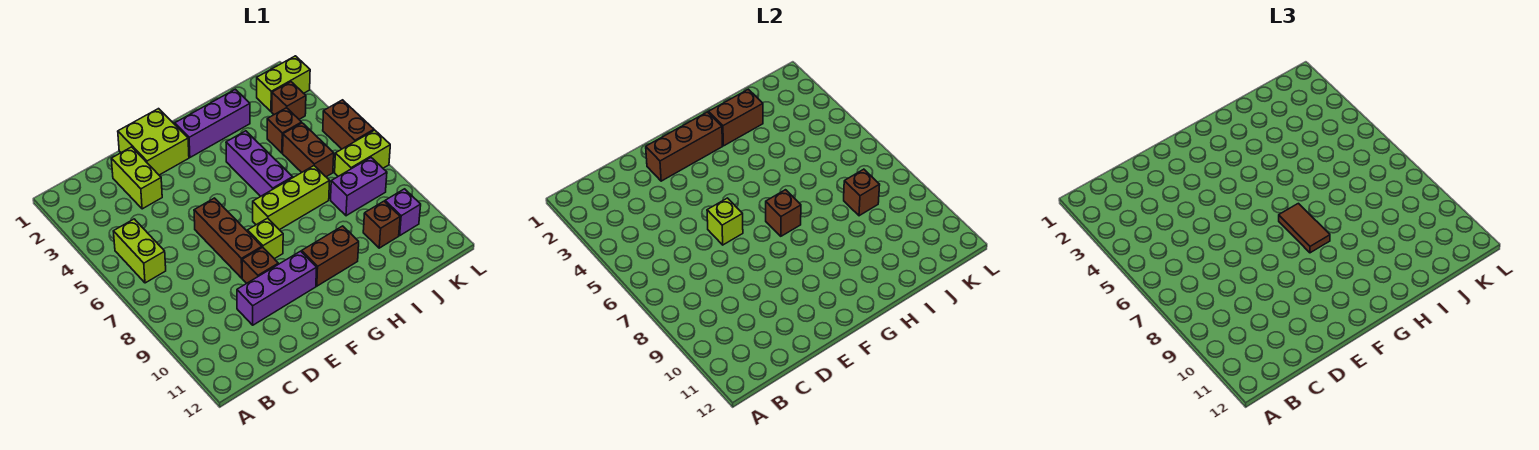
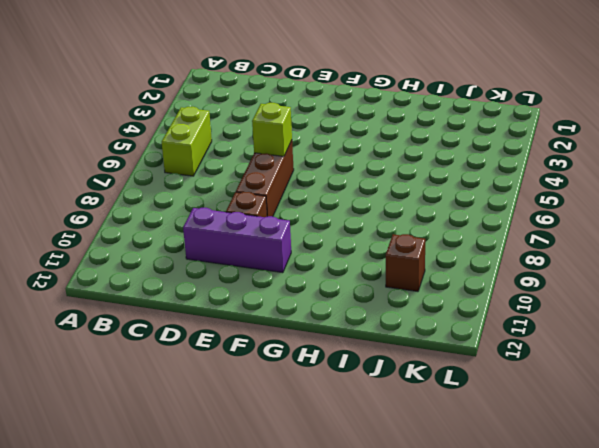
none -> lime brick D2:D3 level 1
none -> lime brick E1:F2 level 1
none -> lime brick F8 level 1

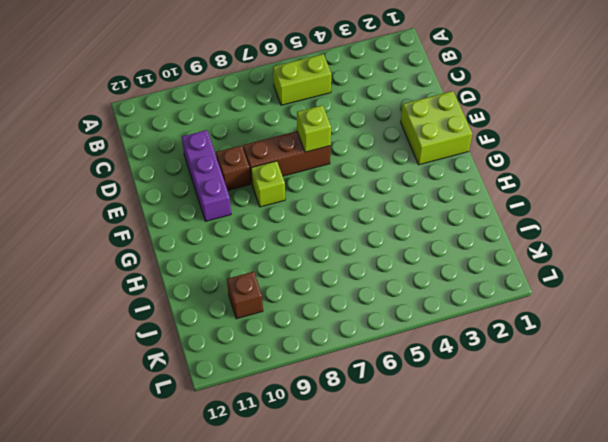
none -> lime brick D2:D3 level 1
none -> purple brick G2:I2 level 1
none -> lime brick G7:I7 level 1

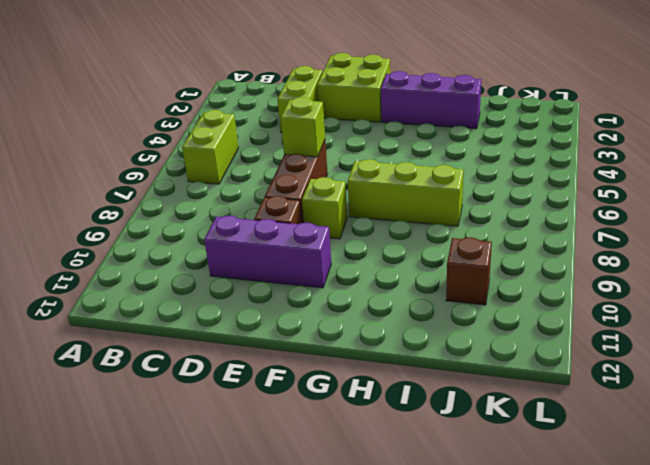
none -> brown brick G10:H10 level 1
none -> purple brick H4:H6 level 1
none -> brown brick J4 level 1

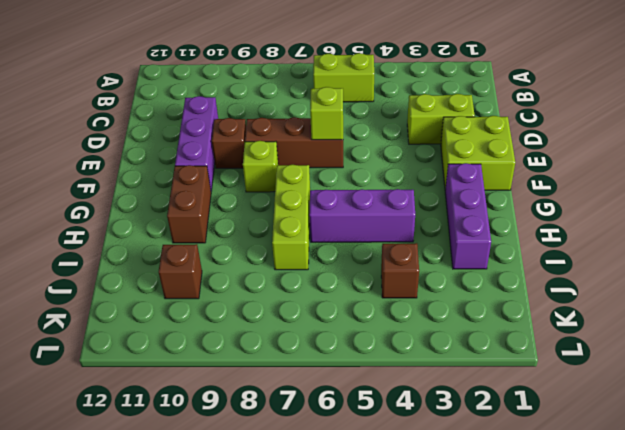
none -> brown brick J5:J6 level 1
none -> purple brick J8:K8 level 1
none -> lime brick K2:L2 level 1

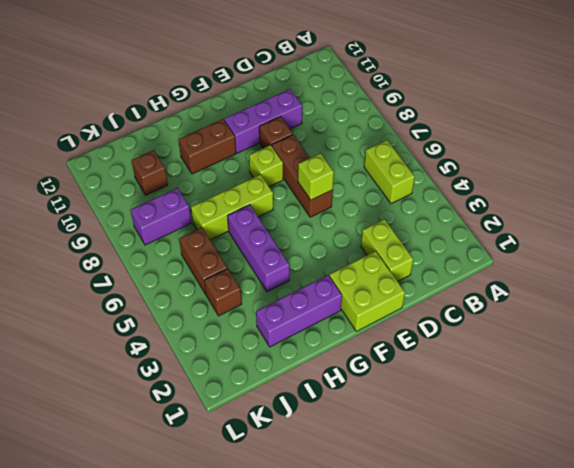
none -> lime brick K2:L2 level 1
none -> brown brick K3 level 1
none -> lime brick K7:L7 level 1

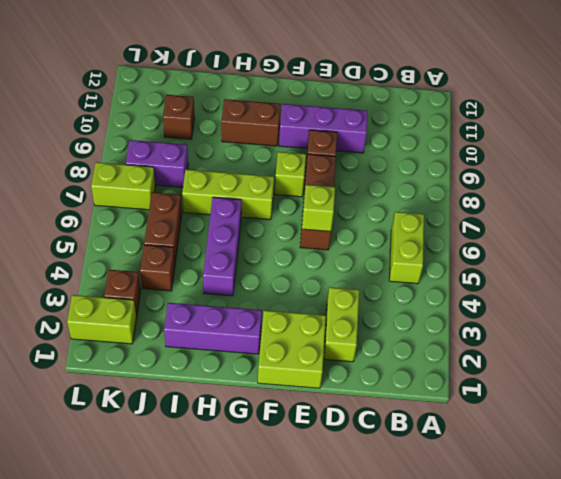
none -> purple brick K10 level 1
none -> brown brick L5:L6 level 1
none -> brown brick E2:G2 level 2

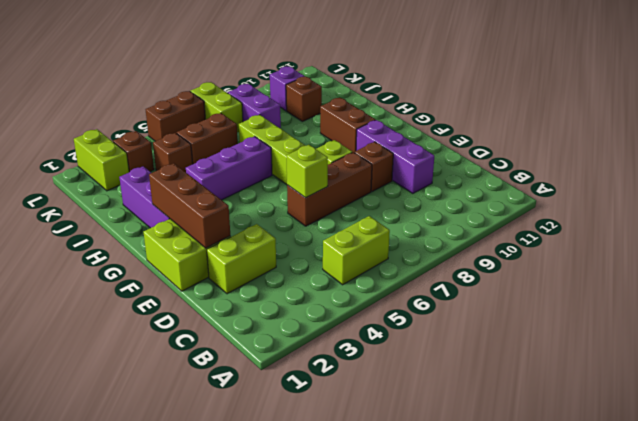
none -> brown brick G7 level 2
none -> brown brick H2:I2 level 2
none -> brown brick J8 level 2

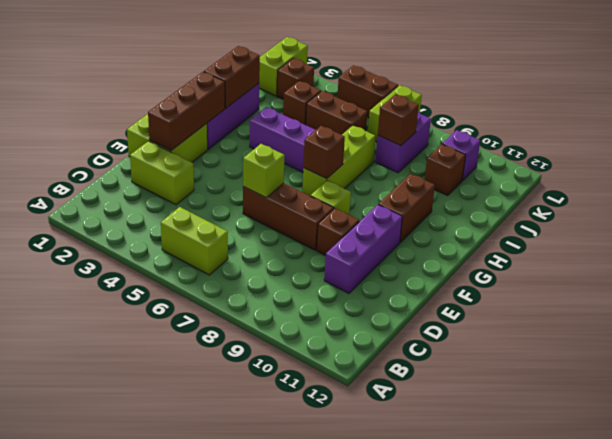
none -> brown tile G7:G8 level 3

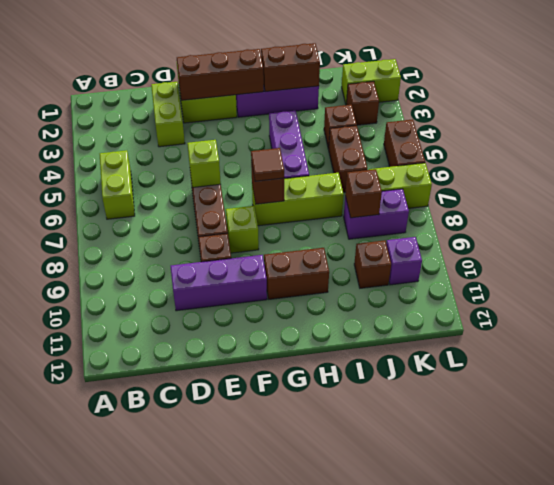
brown tile G7 level 3 -> brown tile G7:G8 level 3

